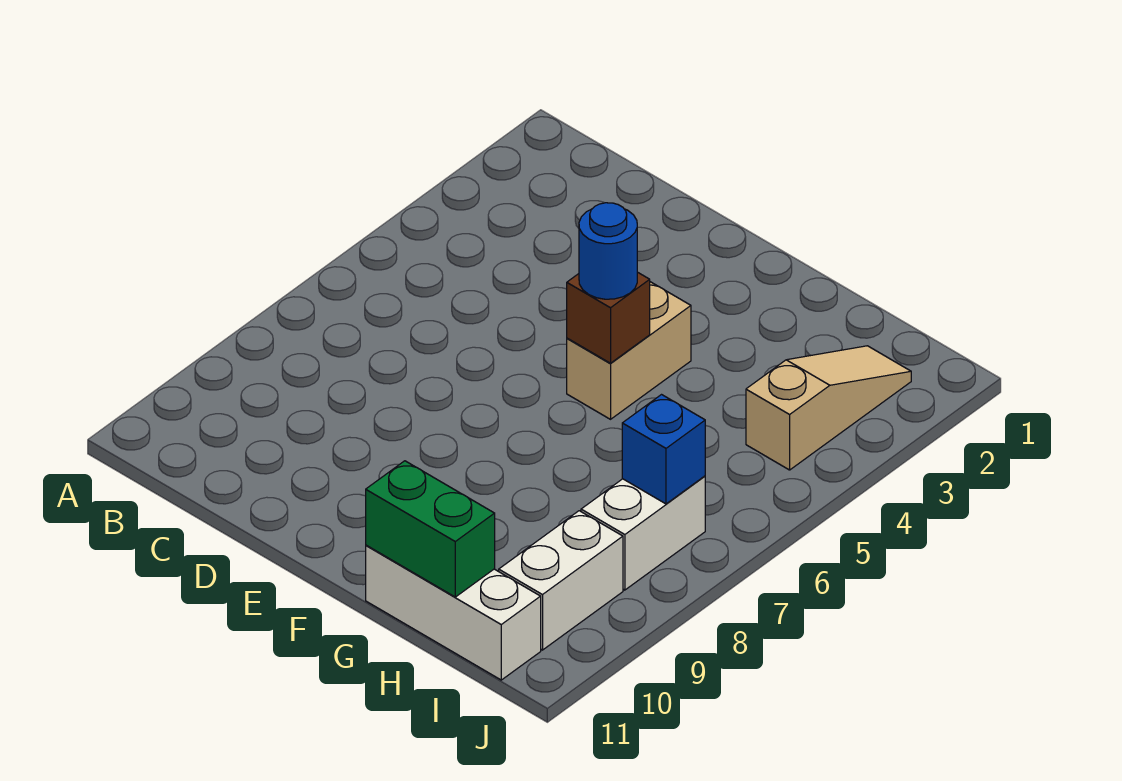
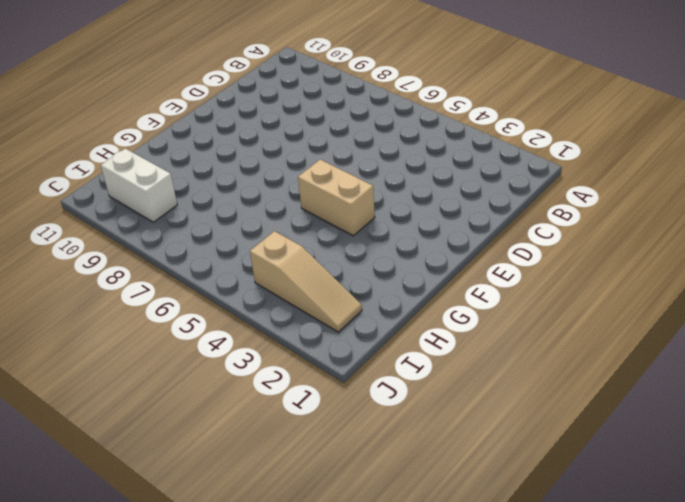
none -> white brick G11:I11 level 1
none -> white brick I7:I8 level 1

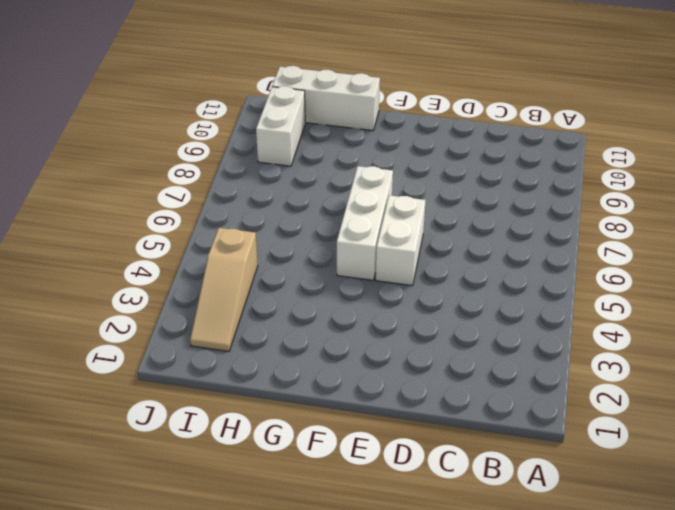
white brick E5:E6 level 1 -> white brick I7:I8 level 1
white brick F5:F7 level 1 -> tan brick F4:F5 level 1
none -> brown brick F5 level 2
none -> green brick G11:H11 level 2

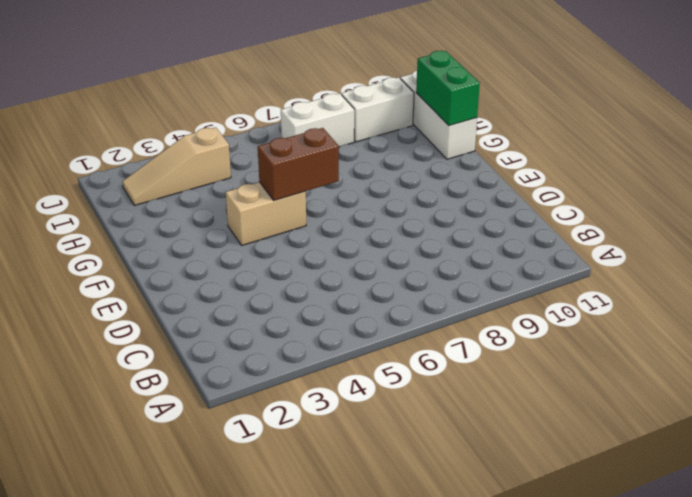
brown brick F5:F6 level 2 -> brown brick F5 level 2
none -> blue brick I7 level 2
none -> blue round brick F5 level 3

